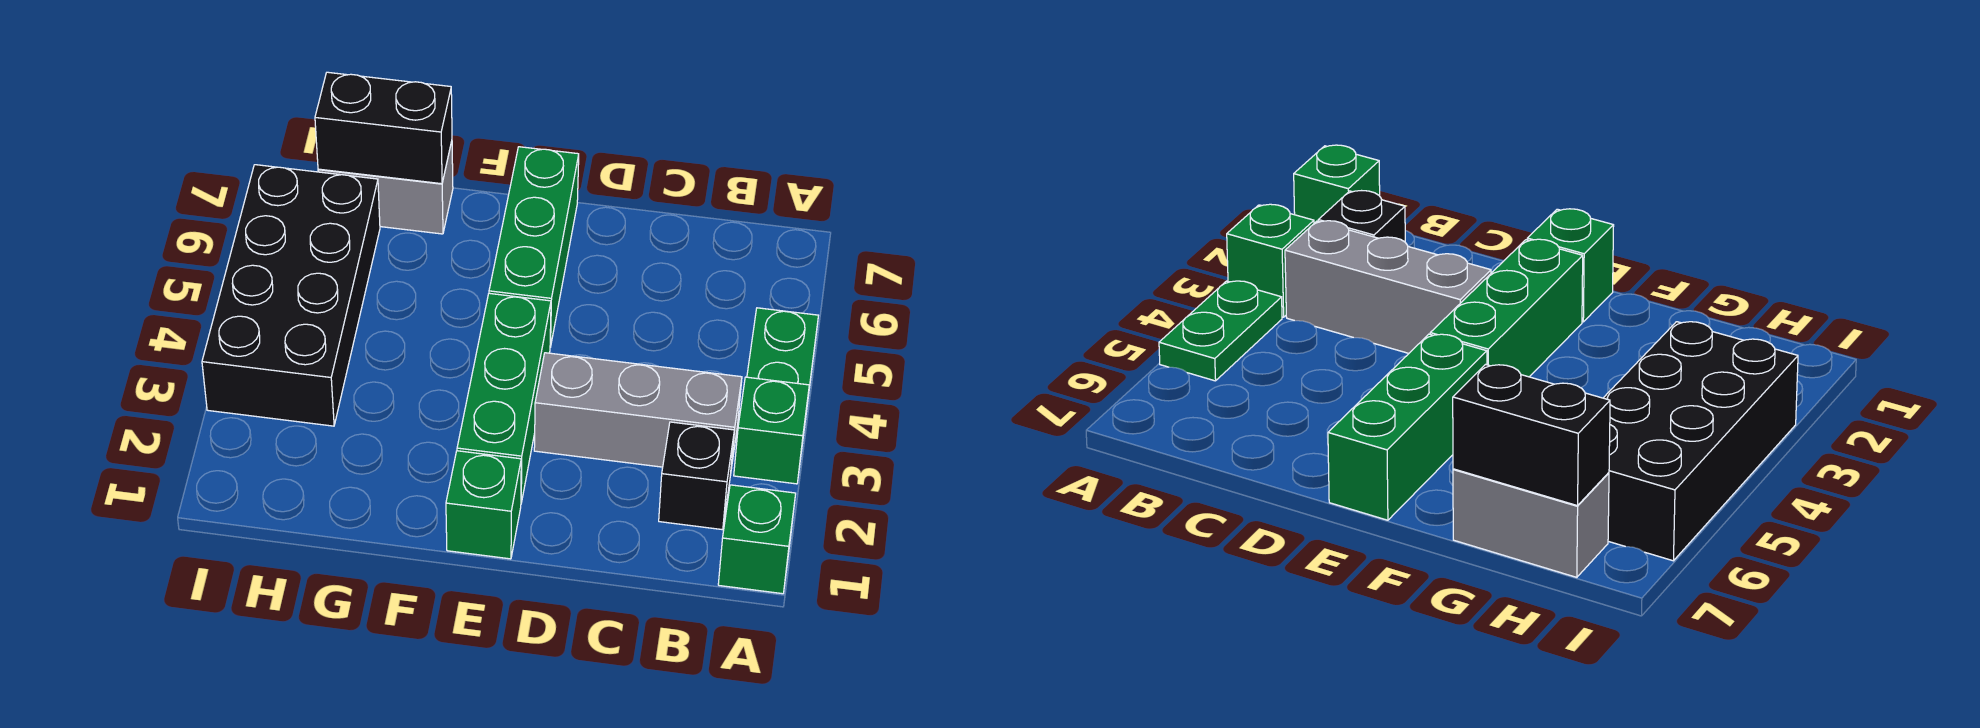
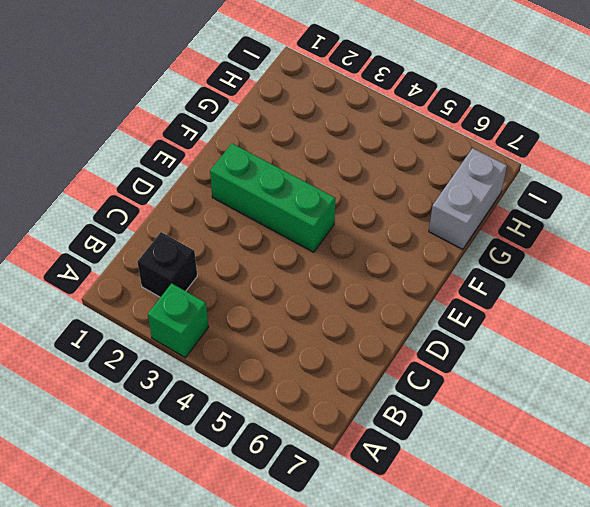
none -> green brick A1 level 1
none -> green plate A4:A5 level 1

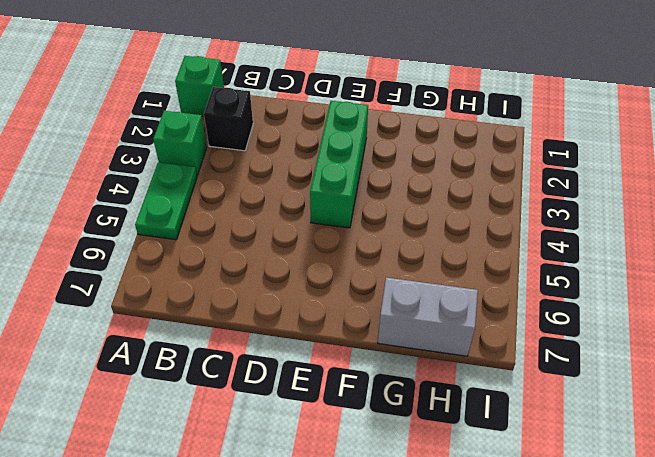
none -> grey brick B3:D3 level 1
none -> green brick E1 level 1

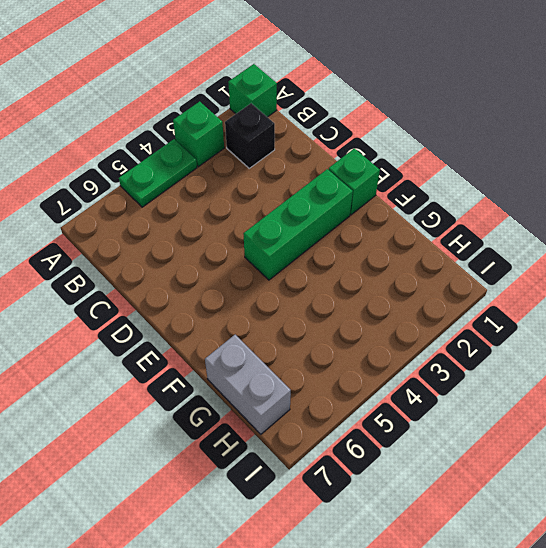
none -> grey brick B3:D3 level 1
none -> green brick E5:E7 level 1

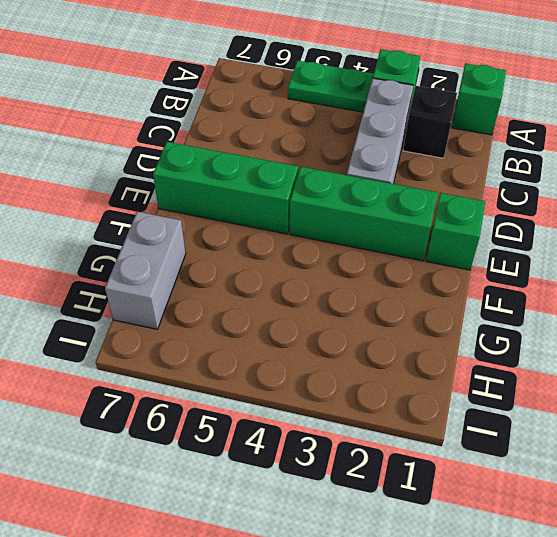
none -> black brick H3:I6 level 1
none -> black brick G7:H7 level 2

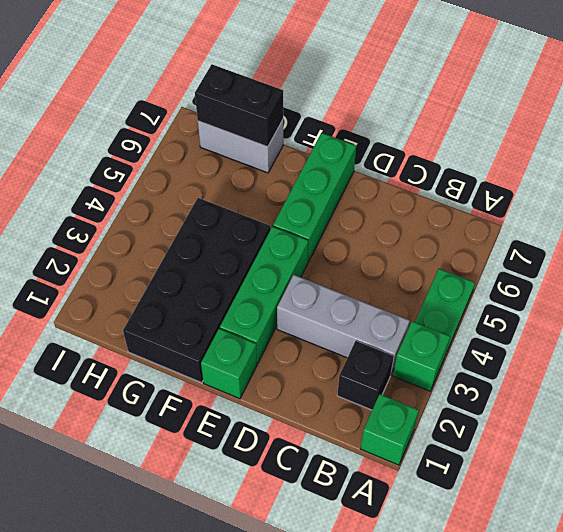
black brick F1:G4 level 1 -> black brick H3:I6 level 1

